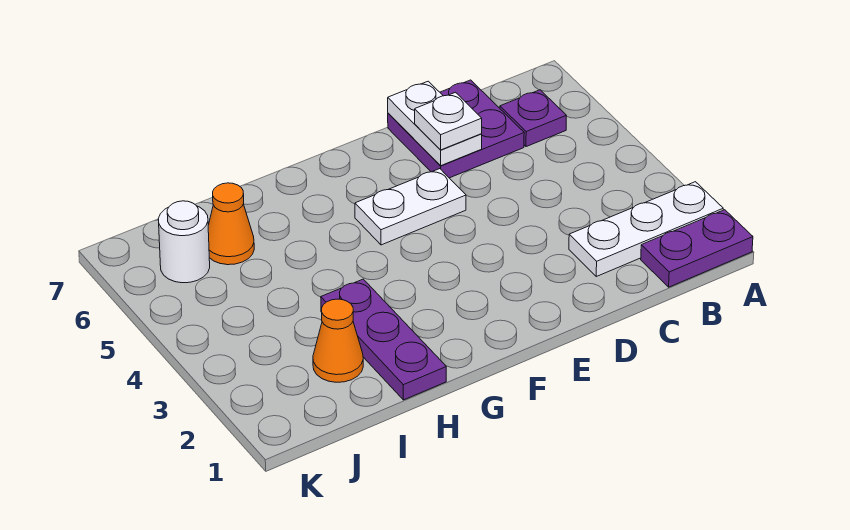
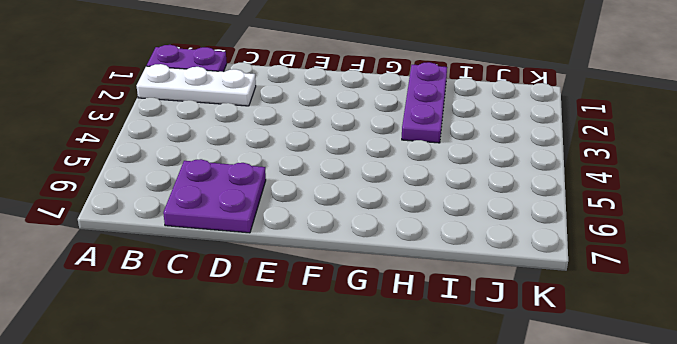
none -> purple plate B6 level 1
none -> white plate E5:F5 level 1

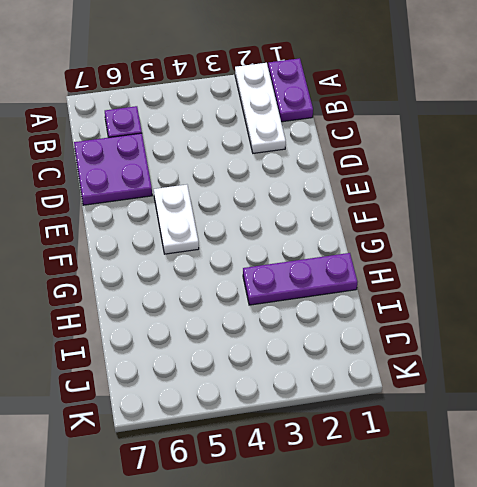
none -> orange cone I2 level 1
none -> orange cone I6 level 1

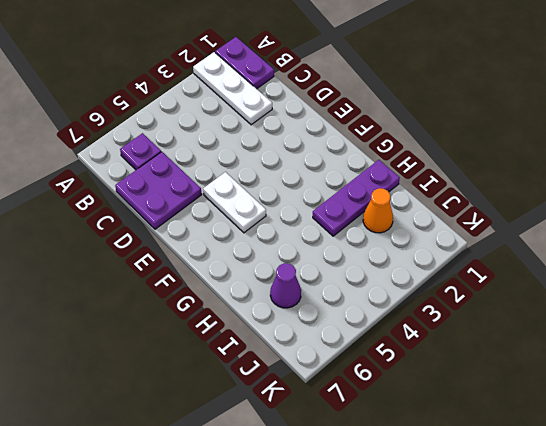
purple cone I6 level 1 -> orange cone I6 level 1
none -> white round brick J6 level 1
none -> white plate D6:D7 level 2

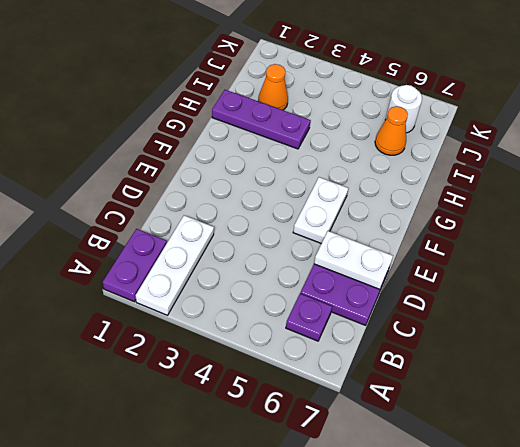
none -> white plate D6 level 3

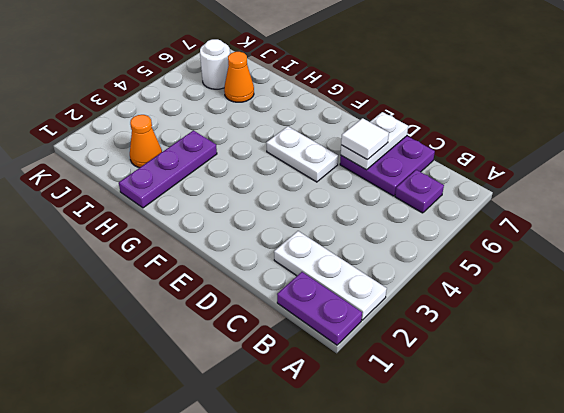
white tile D6 level 3 -> white plate D6 level 3

